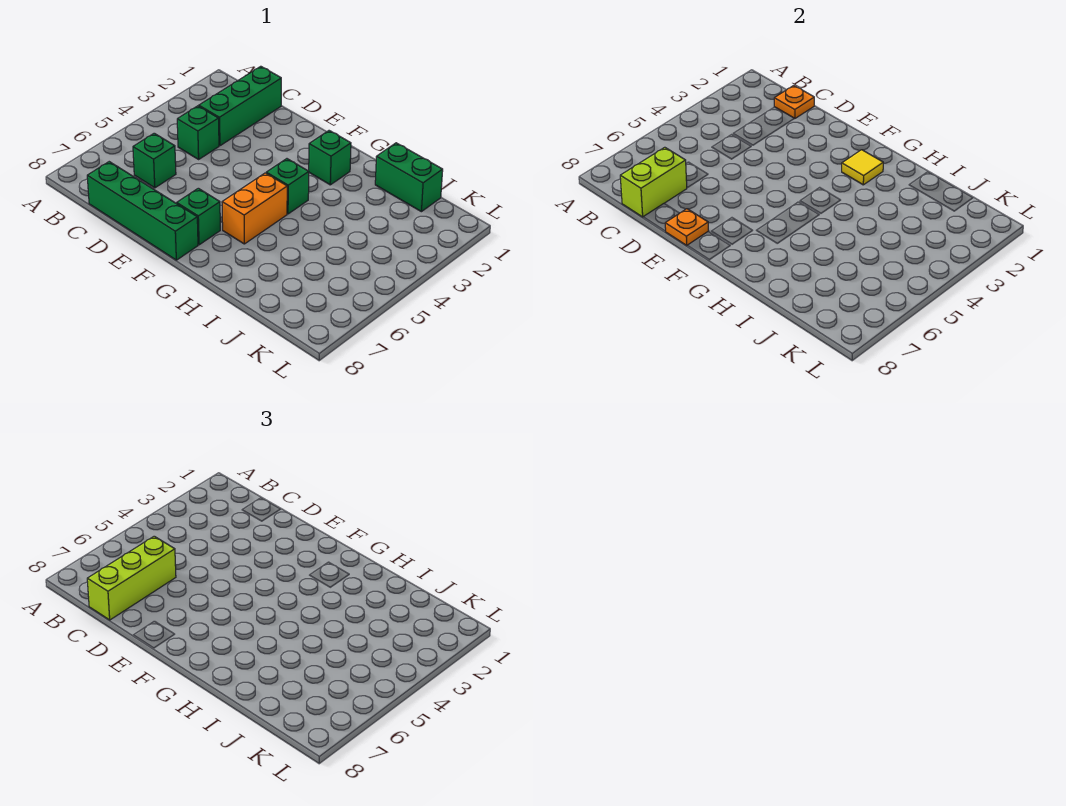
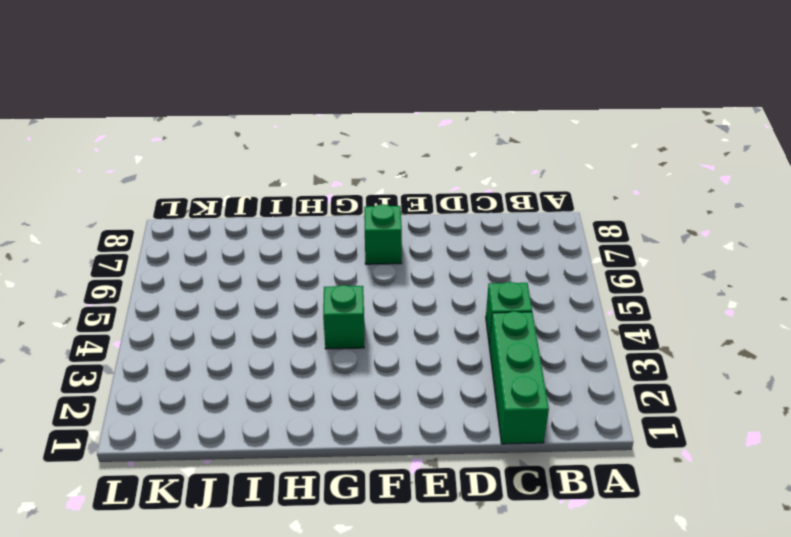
none -> green brick C6 level 1
none -> green brick C8:F8 level 1
none -> green brick G2 level 1

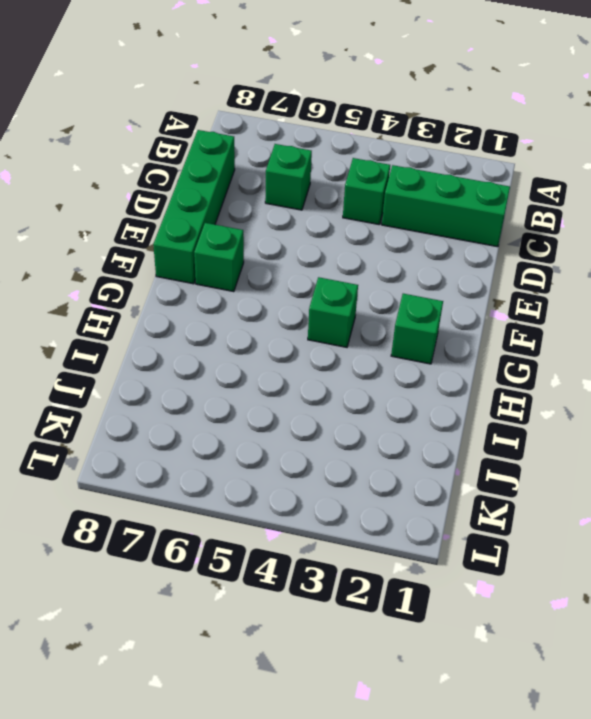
none -> orange brick G5:G6 level 1
none -> green brick I1:J1 level 1
none -> orange plate C1 level 2

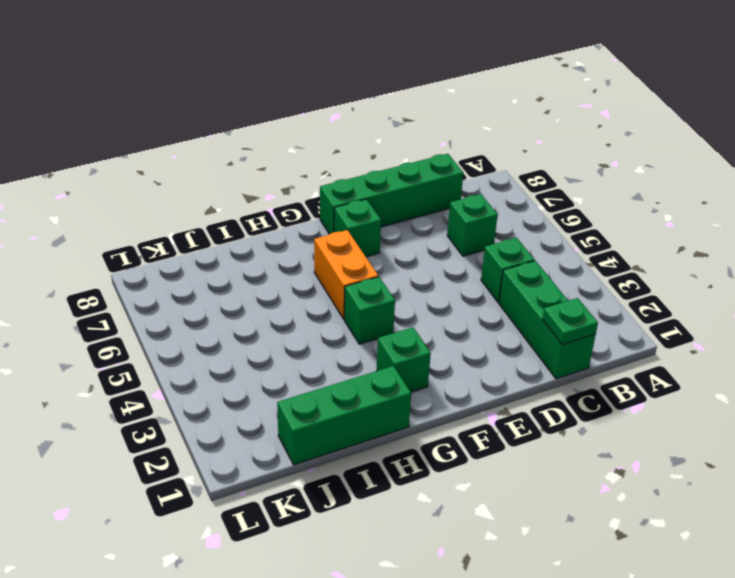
green plate C1 level 2 -> orange plate C1 level 2
green brick H1:J1 level 1 -> green brick I1:J1 level 1
none -> lime brick C7:C8 level 2
none -> orange plate E8 level 2
none -> yellow tile G2 level 2

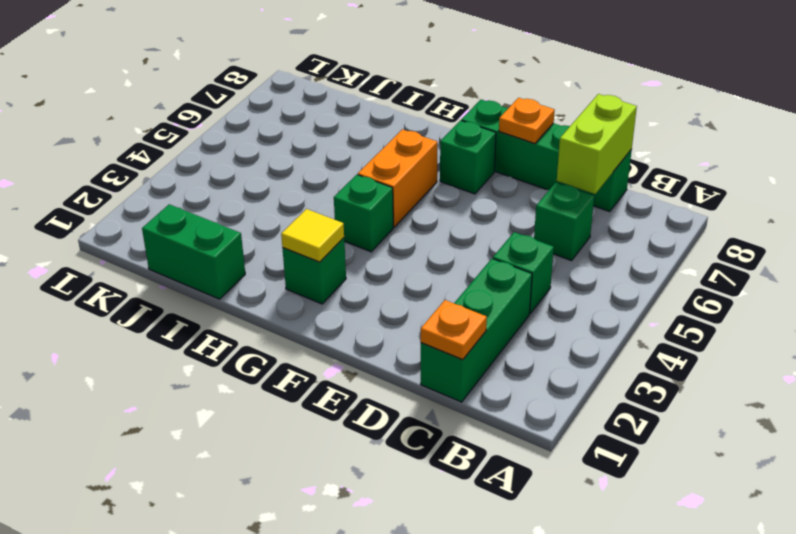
none -> lime brick C6:C8 level 3

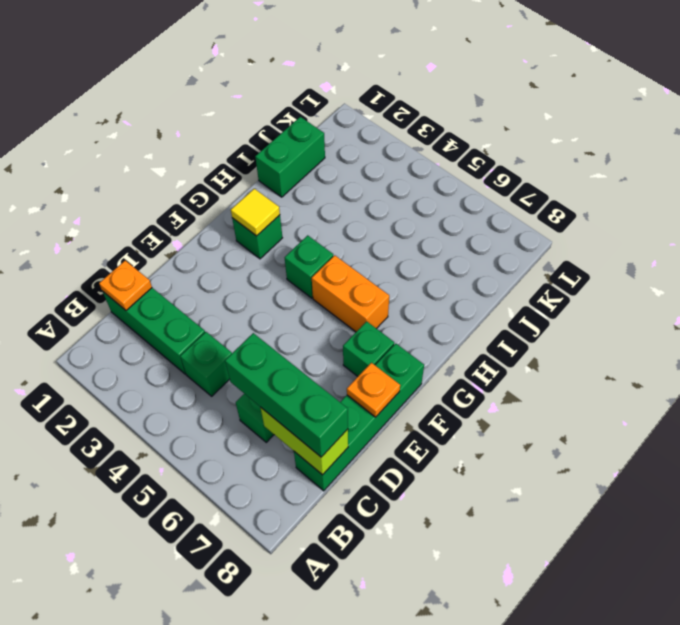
green brick C6:C8 level 3 -> lime brick C6:C8 level 3

